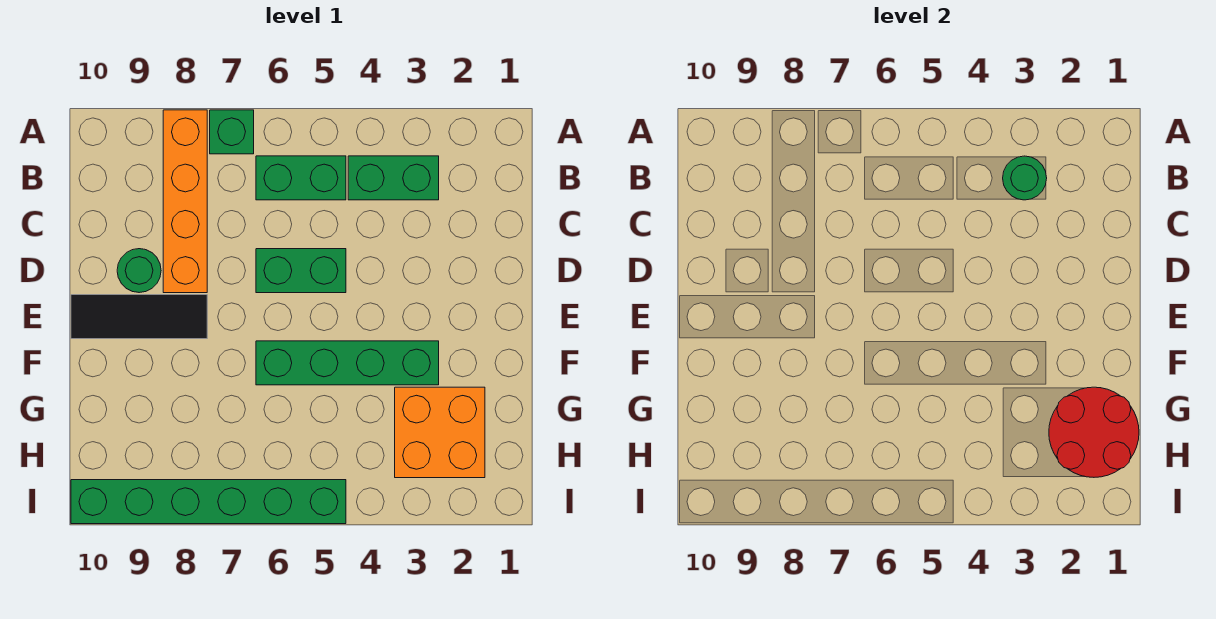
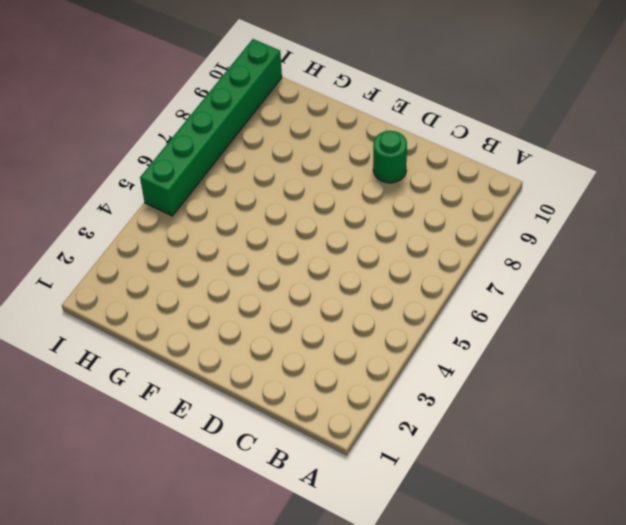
none -> green brick A7 level 1
none -> orange brick A8:D8 level 1
none -> green brick B3:B4 level 1

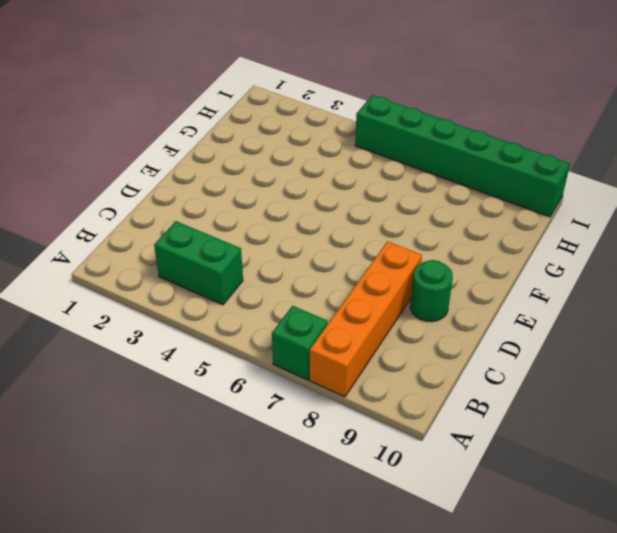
none -> green brick B5:B6 level 1
none -> green brick D5:D6 level 1
none -> black tile E8:E10 level 1

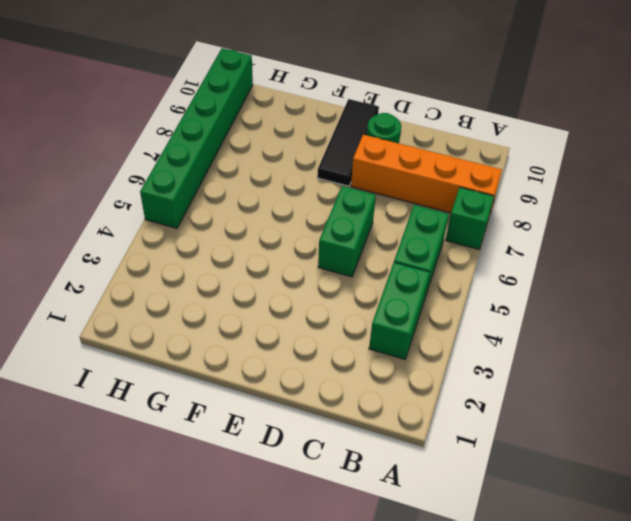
none -> green brick F3:F6 level 1
none -> orange brick G2:H3 level 1
none -> green round brick B3 level 2

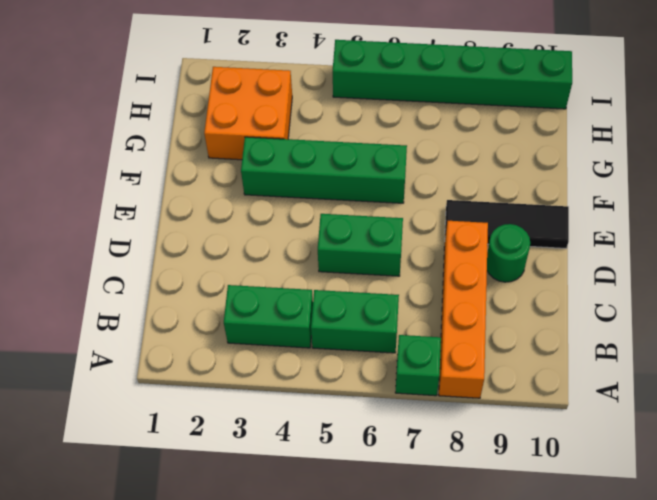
none -> green round brick B3 level 2
none -> red round brick G1:H2 level 2

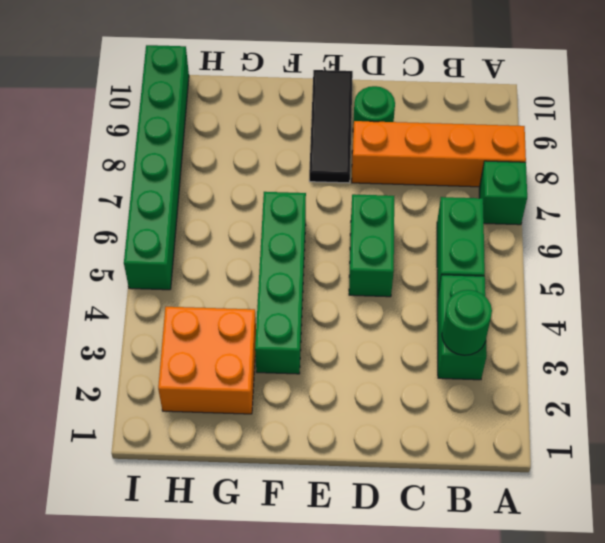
none -> red round brick G1:H2 level 2

